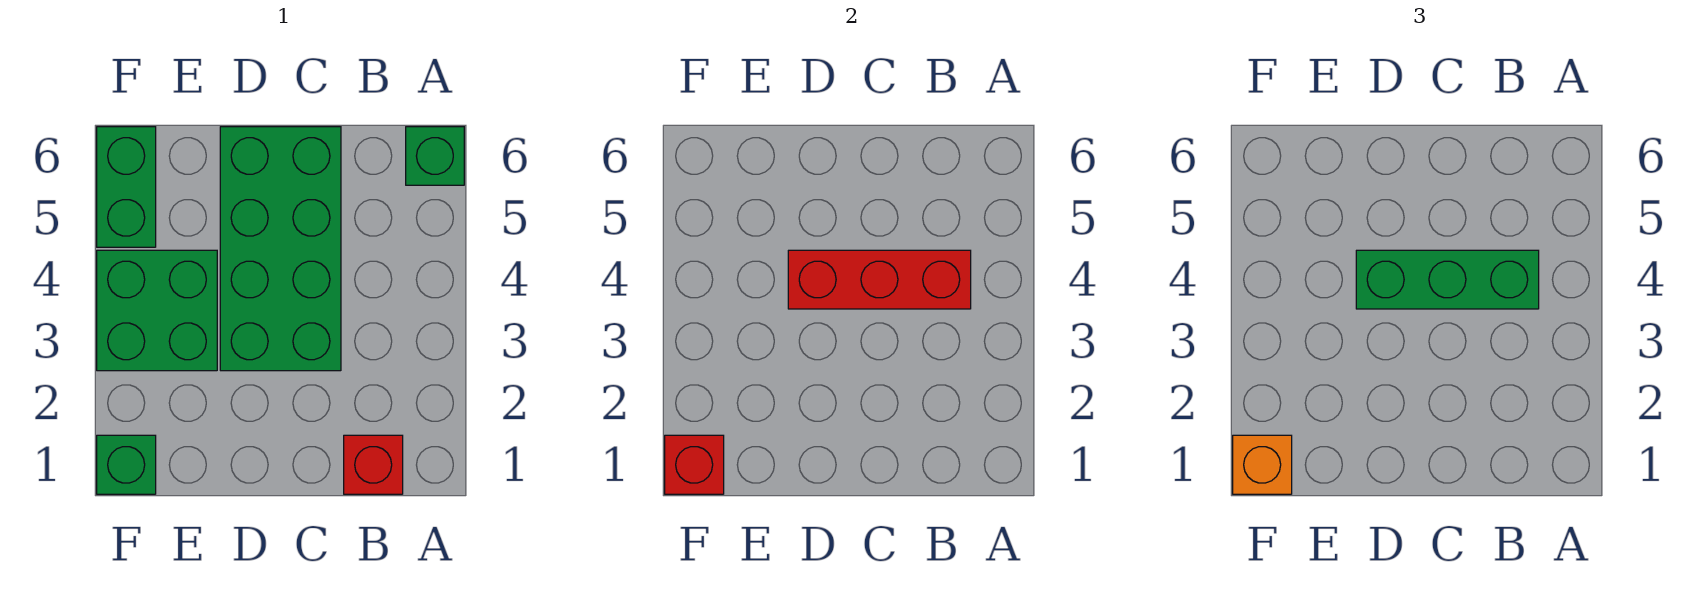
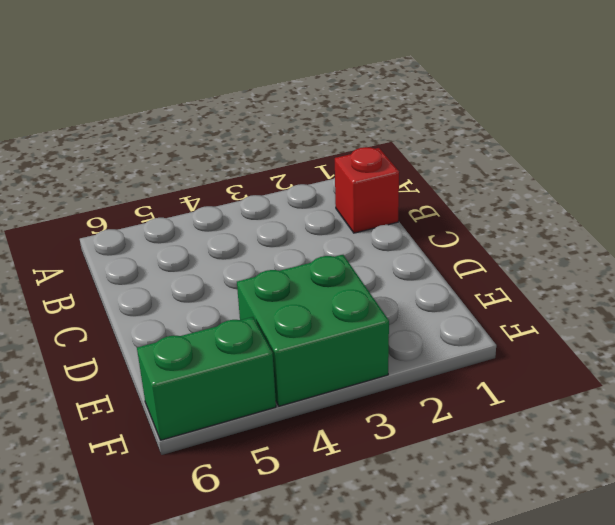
none -> green brick A6 level 1
none -> green brick C3:D6 level 1

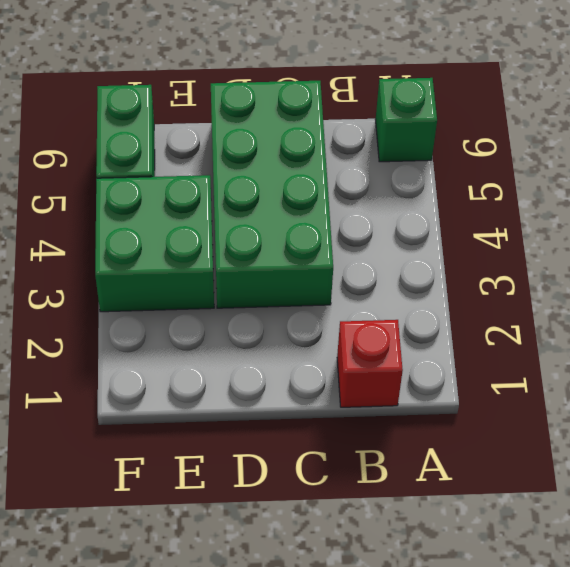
none -> green brick F1 level 1
none -> red brick B4:D4 level 2

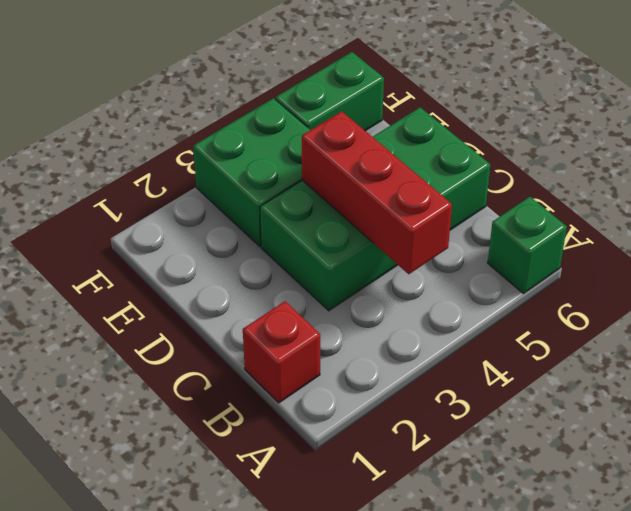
none -> green brick F1 level 1
none -> red brick F1 level 2

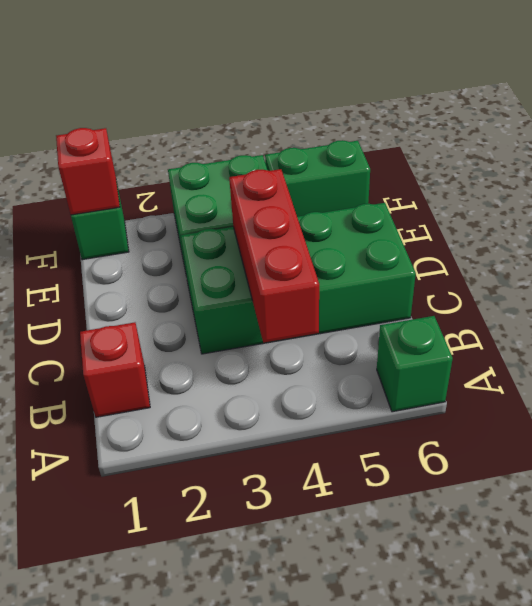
none -> green brick B4:D4 level 3
none -> orange brick F1 level 3

